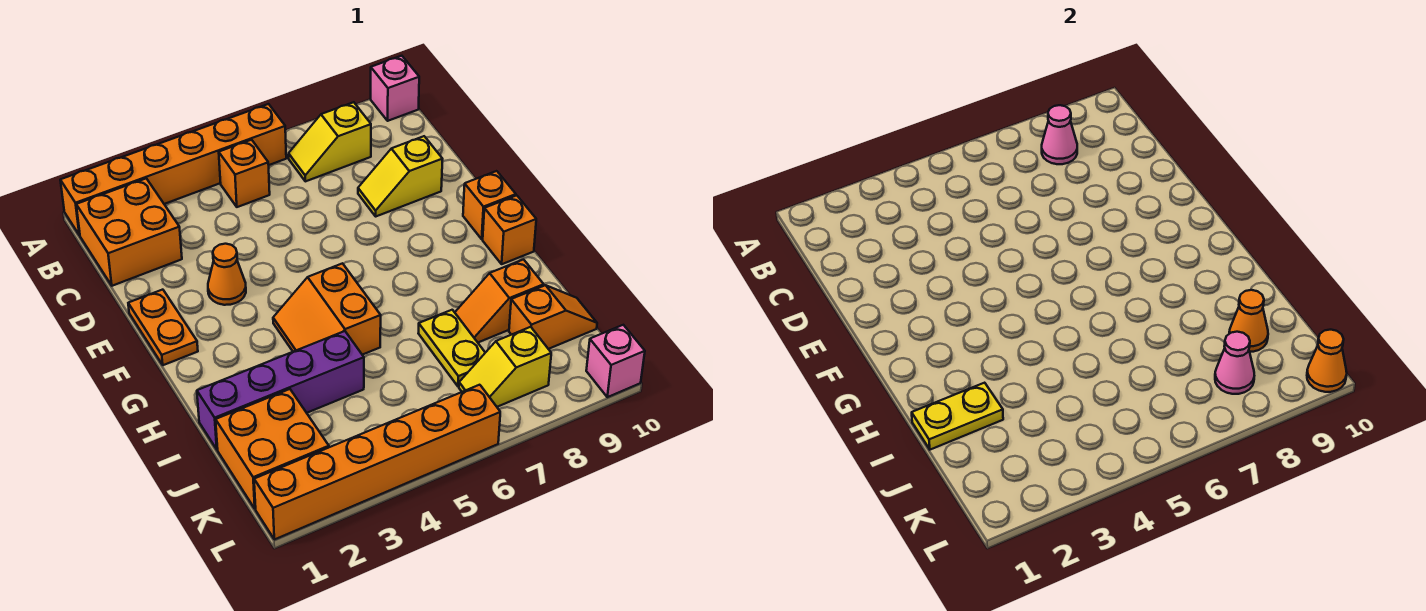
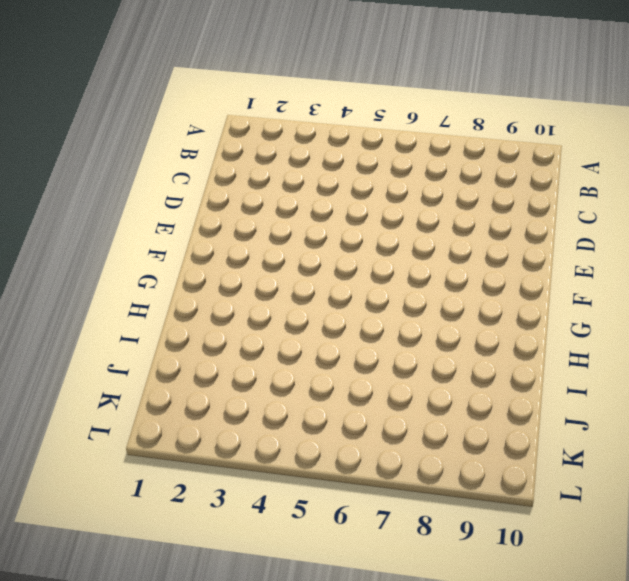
none -> orange brick A1:A6 level 1
none -> pink brick A10 level 1
none -> orange brick B1:C2 level 1

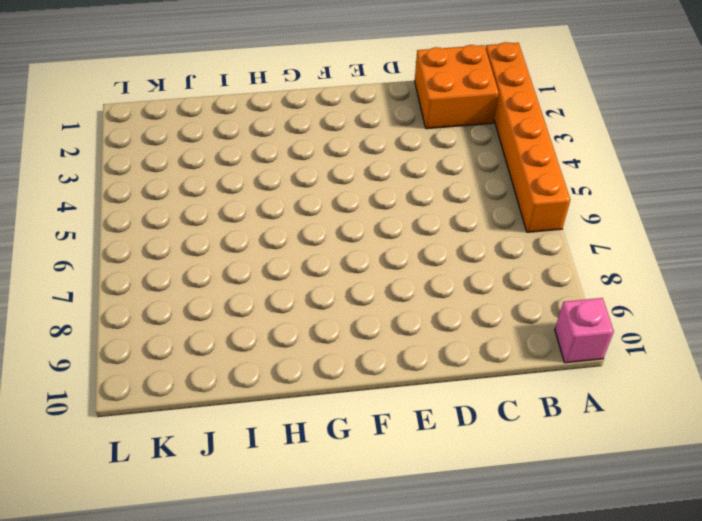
none -> orange brick B5 level 1
none -> yellow slope B7:B8 level 1 top 8
none -> yellow slope D8:D9 level 1 top 9

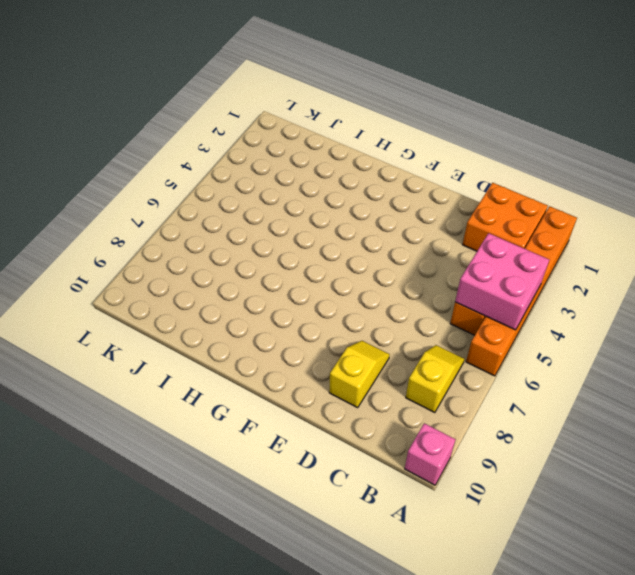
pink brick A4:B5 level 2 -> none
none -> orange plate E1:F1 level 1
none -> orange cone E3 level 1
none -> orange brick F10 level 1

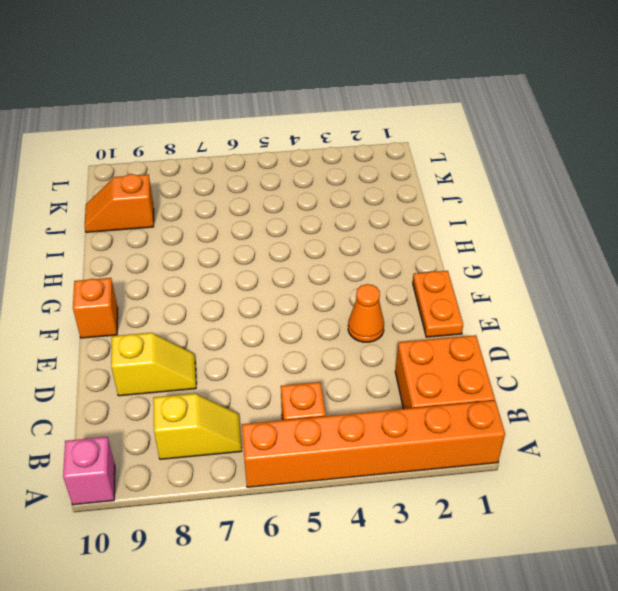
none -> orange slope G4:H5 level 1 top 5
none -> orange brick G10 level 1
none -> purple brick I1:I4 level 1

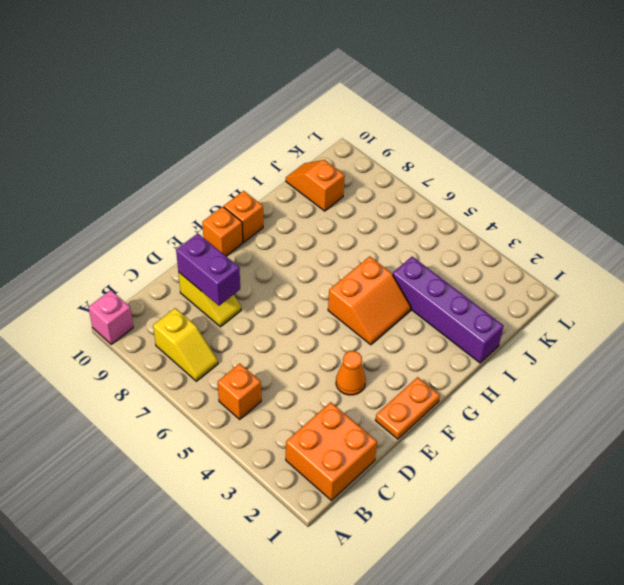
purple brick D8:D9 level 2 -> none
none -> orange brick A1:A6 level 1
none -> yellow plate I7:J7 level 1
none -> orange slope I8:I9 level 1 top 9

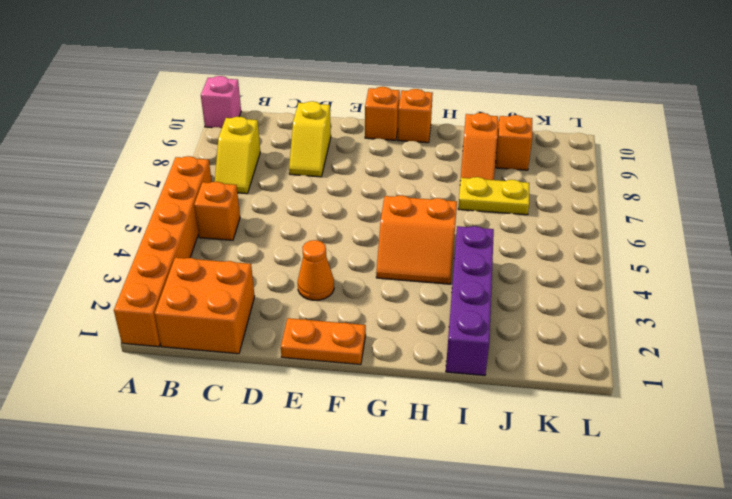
none -> orange brick J1:K2 level 1
none -> yellow slope K7:K8 level 1 top 8
none -> orange brick L1:L6 level 1

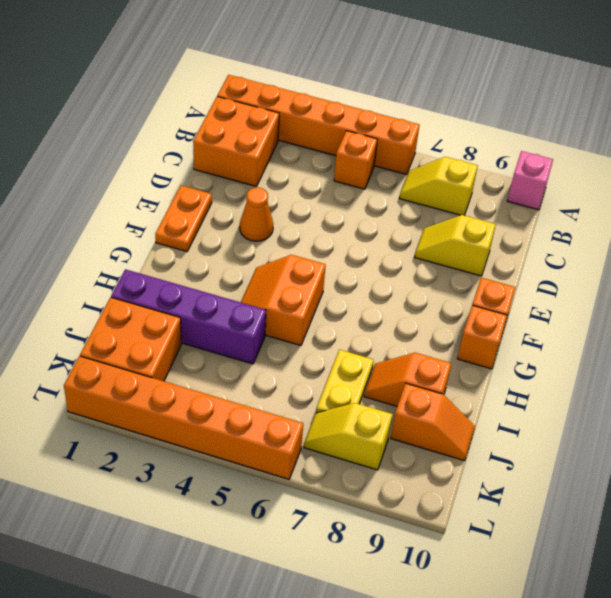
none -> pink brick L10 level 1
none -> pink cone B8 level 2
none -> yellow plate I1:I2 level 2

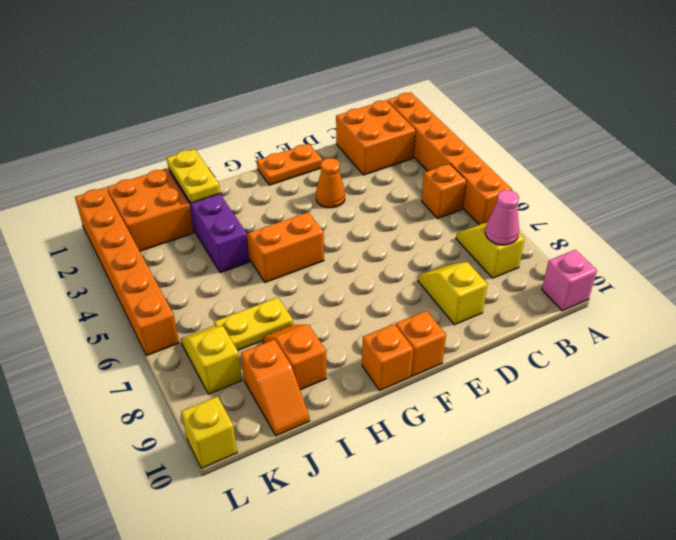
yellow brick L10 level 1 -> pink brick L10 level 1
none -> orange cone J9 level 2
none -> pink cone K8 level 2
none -> orange cone L10 level 2

